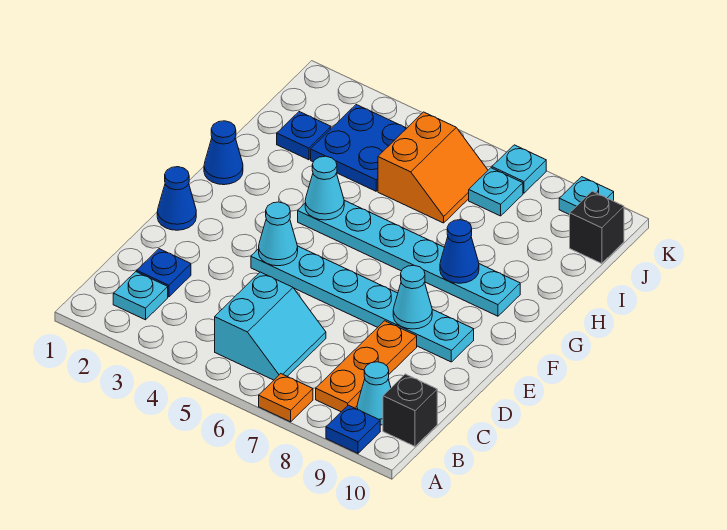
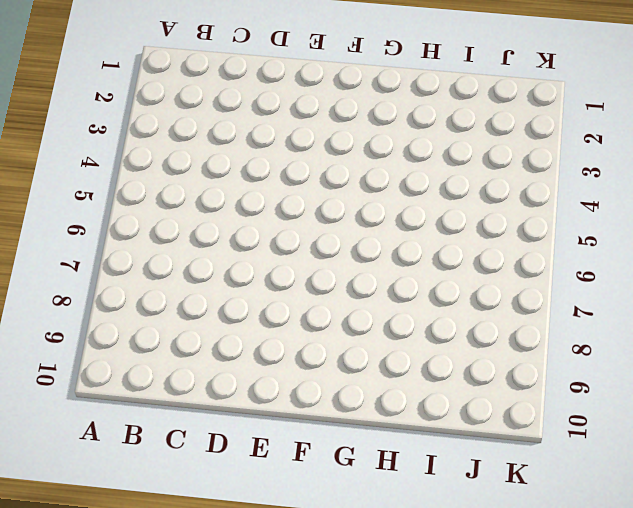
none -> orange plate A7 level 1
none -> blue plate A9 level 1
none -> cyan plate B2 level 1

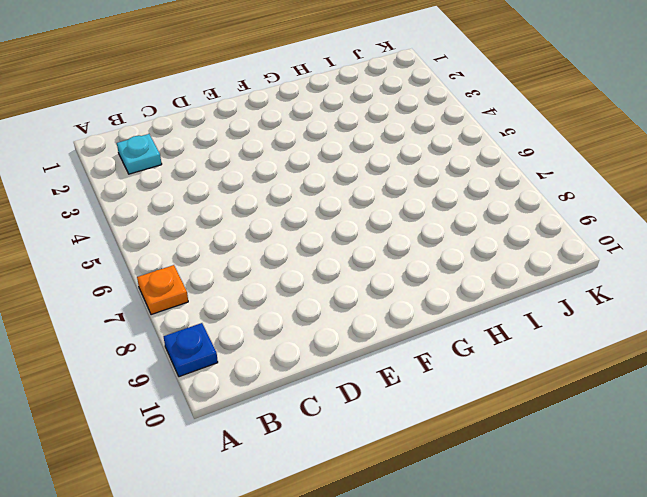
none -> cyan slope B5:C6 level 1 top 5
none -> orange plate B8:D8 level 1
none -> cyan cone B9 level 1

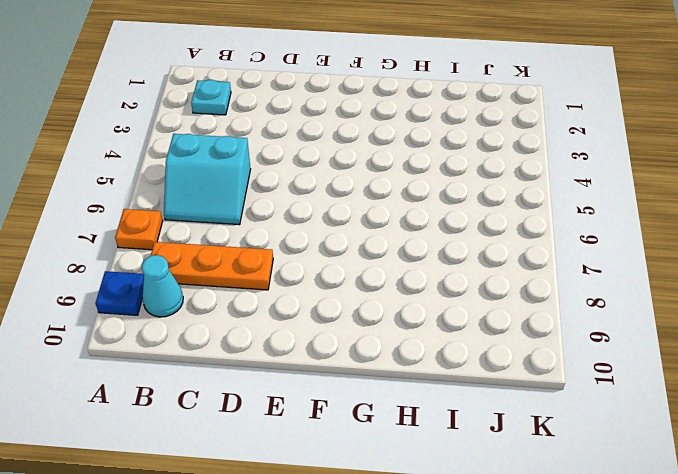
none -> black brick B10 level 1
none -> blue plate C2 level 1
none -> blue cone E1 level 1

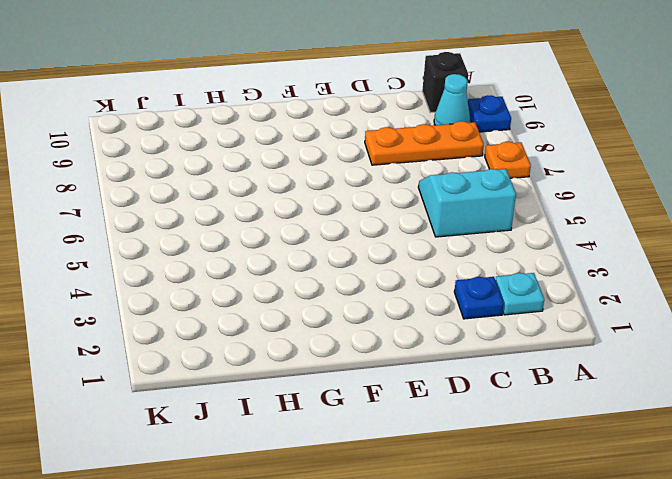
none -> blue cone E1 level 1
none -> cyan plate E4:E9 level 1
none -> blue cone G1 level 1

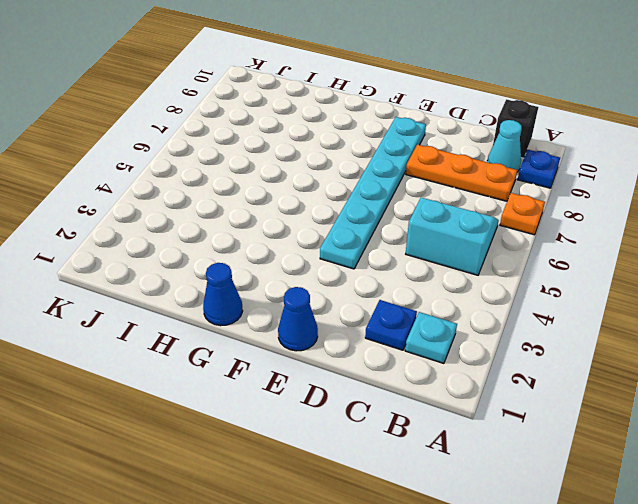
none -> cyan plate G4:G9 level 1
none -> blue plate I2 level 1
none -> blue plate I3:J4 level 1

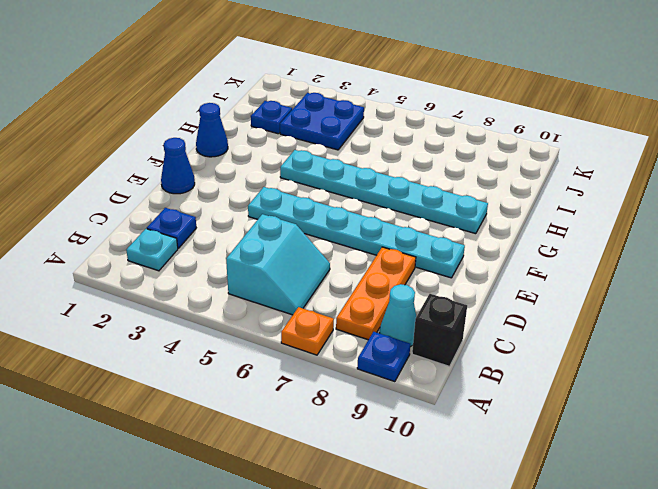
none -> orange slope I5:J6 level 1 top 5
none -> cyan plate J7 level 1
none -> black brick J10 level 1

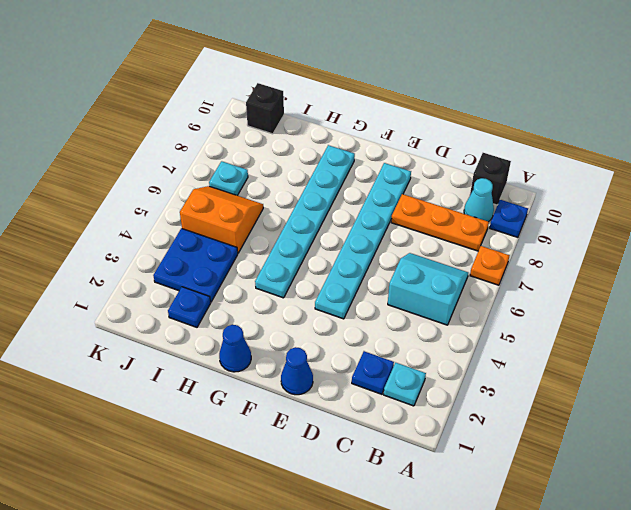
none -> cyan plate K7 level 1
none -> cyan plate K9 level 1
none -> cyan cone E4 level 2

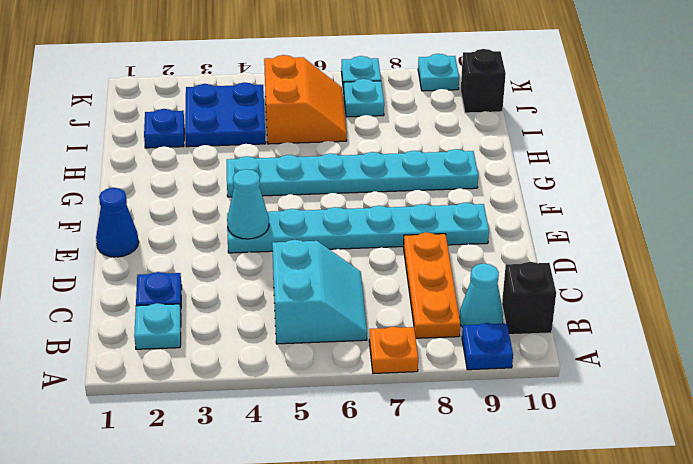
none -> blue cone G1 level 1
none -> cyan cone E8 level 2
none -> cyan cone G4 level 2

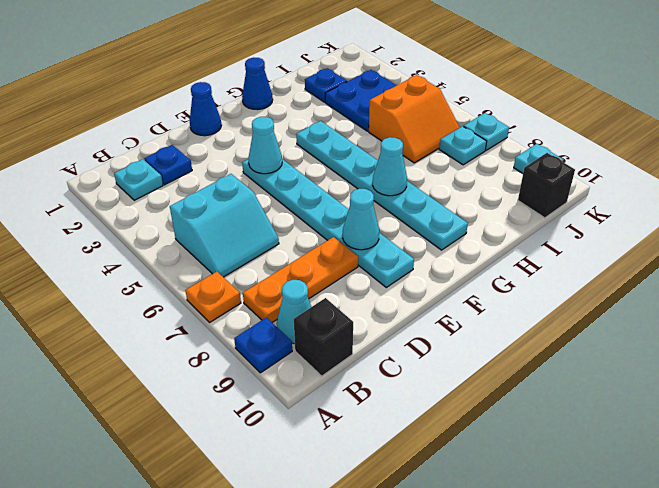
cyan cone G7 level 2 -> cyan cone G4 level 2
none -> blue cone G8 level 2

